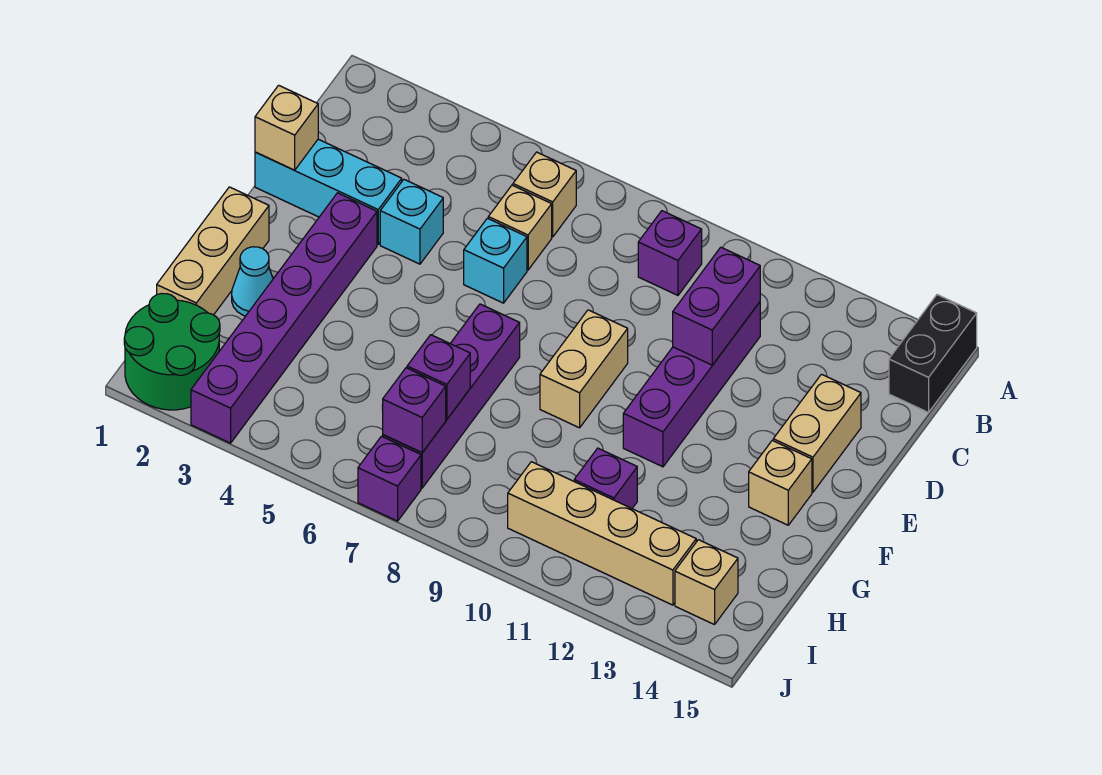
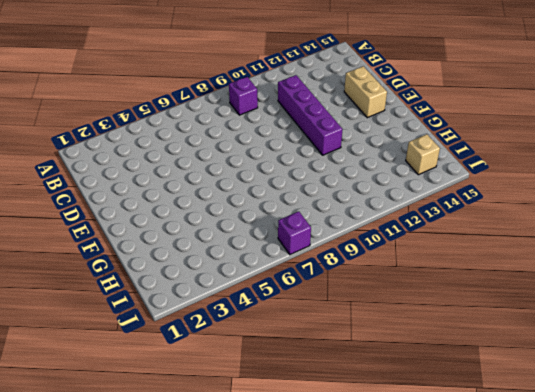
none -> black brick A15:B15 level 1
none -> tan brick B6 level 1
none -> tan brick C6 level 1

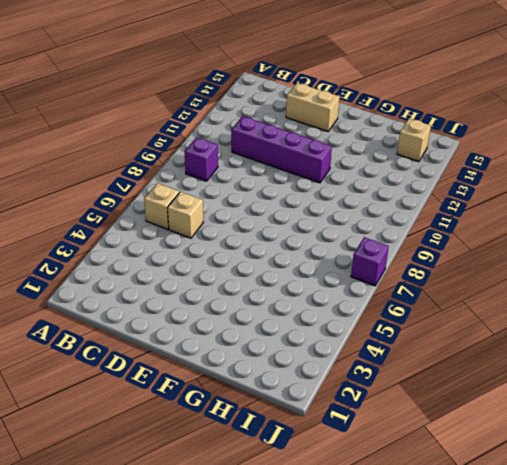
none -> black brick A15:B15 level 1
none -> cyan brick D1:D3 level 1
none -> cyan brick D4 level 1

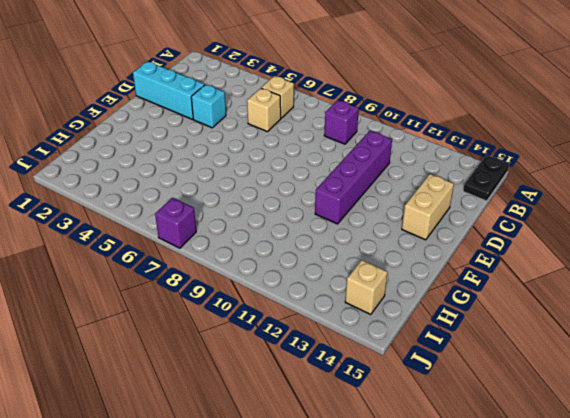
black plate A15:B15 level 1 -> black brick A15:B15 level 1
none -> cyan brick D6 level 1
none -> purple brick E3:J3 level 1
none -> tan brick E9:F9 level 1

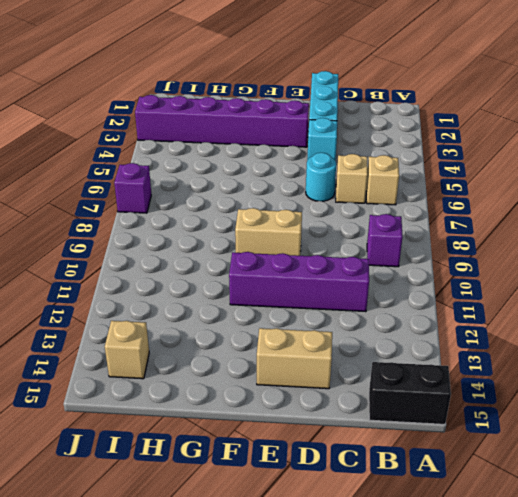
cyan round brick D6 level 1 -> cyan brick D6 level 1
none -> tan brick F1:H1 level 1
none -> purple brick F7:I7 level 1
none -> tan brick F14 level 1

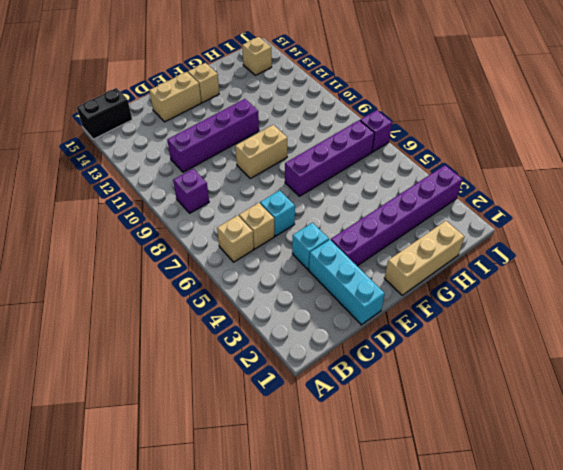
none -> cyan cone G2 level 1
none -> purple brick H11 level 1
none -> green round brick I1:J2 level 1

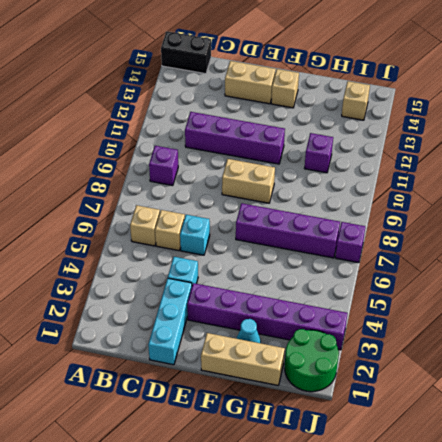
none -> tan brick I10:I13 level 1
none -> purple brick C11:D11 level 2
none -> tan brick D1 level 2

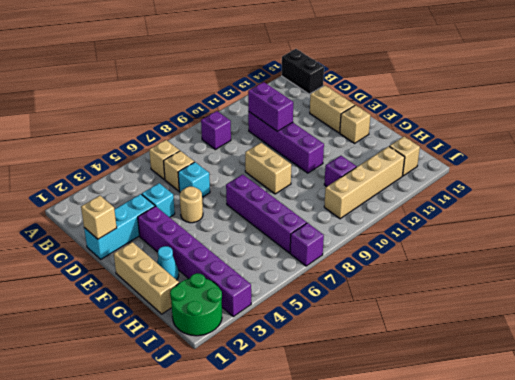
tan round brick E5 level 1 -> none
none -> purple brick H7 level 2
none -> purple brick I7 level 2

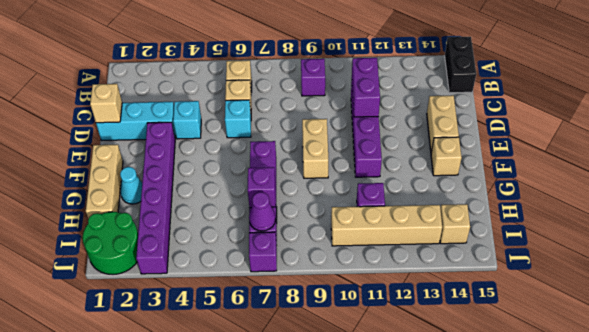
purple cone I7 level 2 -> purple brick I7 level 2

